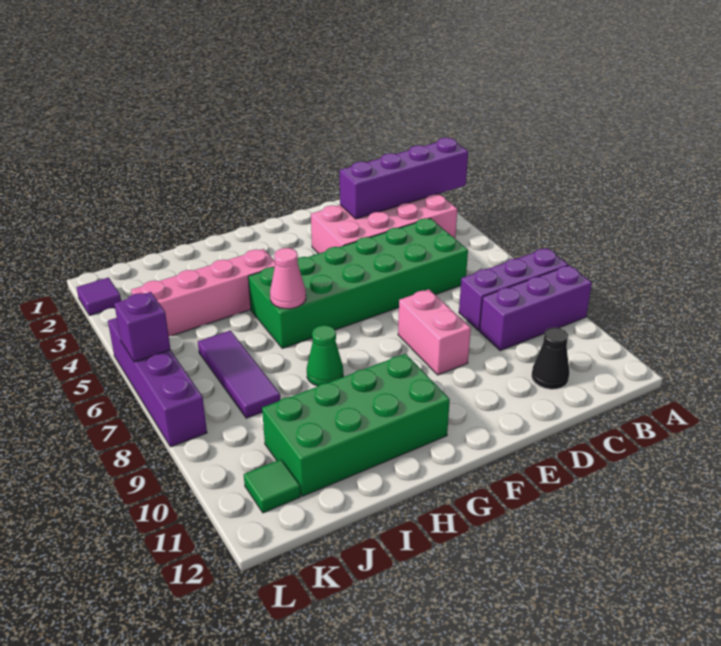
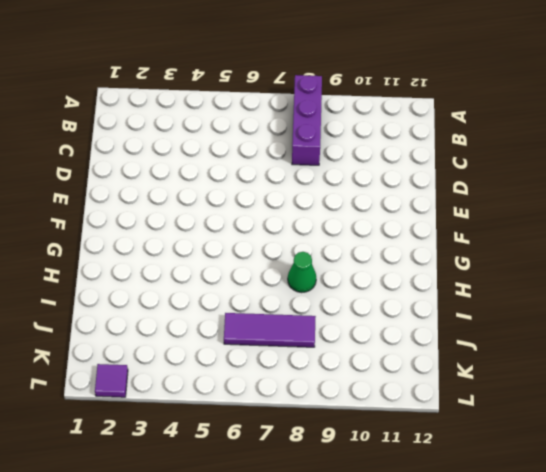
none -> purple brick A9:C9 level 1
none -> pink brick B3:E4 level 1
none -> green brick C5:H6 level 1

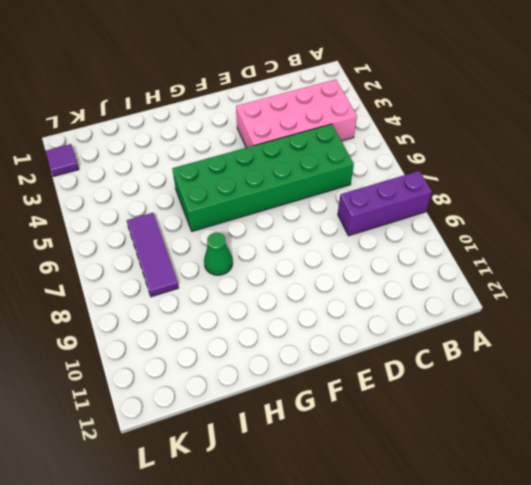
none -> purple brick A9:C9 level 1
none -> black cone C11 level 1
none -> pink brick E8:E9 level 1

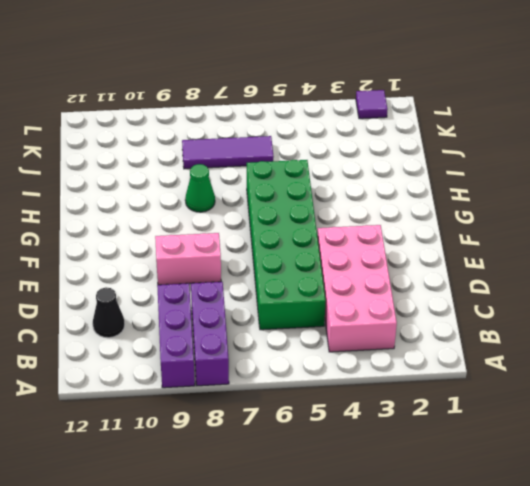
none -> green brick G10:J11 level 1
none -> pink brick H4:K4 level 1
none -> green tile K11 level 1

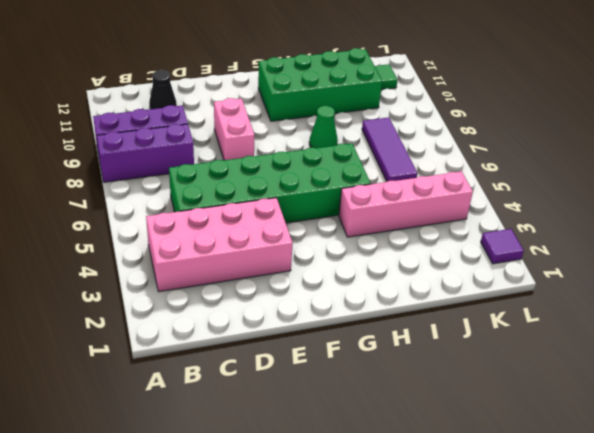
none -> purple brick L5:L8 level 1
none -> purple brick A3:D3 level 2
none -> pink cone H6 level 2

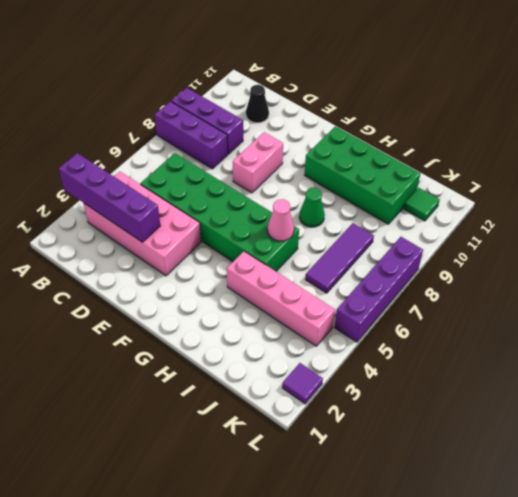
none -> purple brick L6 level 2

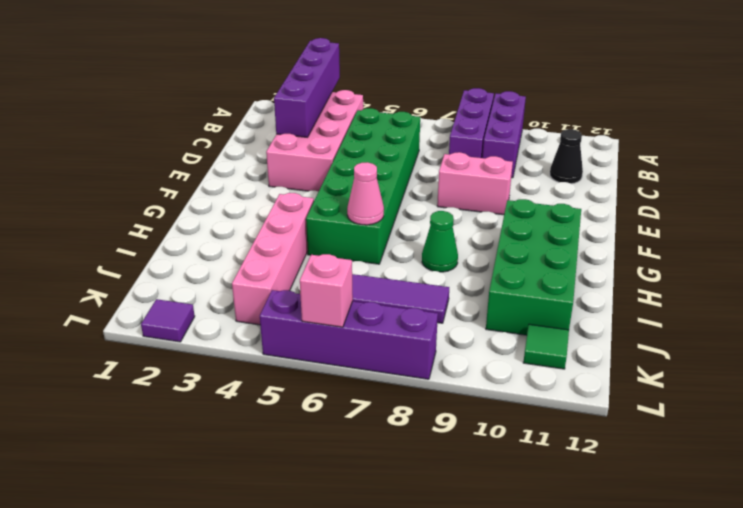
pink brick L6 level 2 -> purple brick L6 level 2

